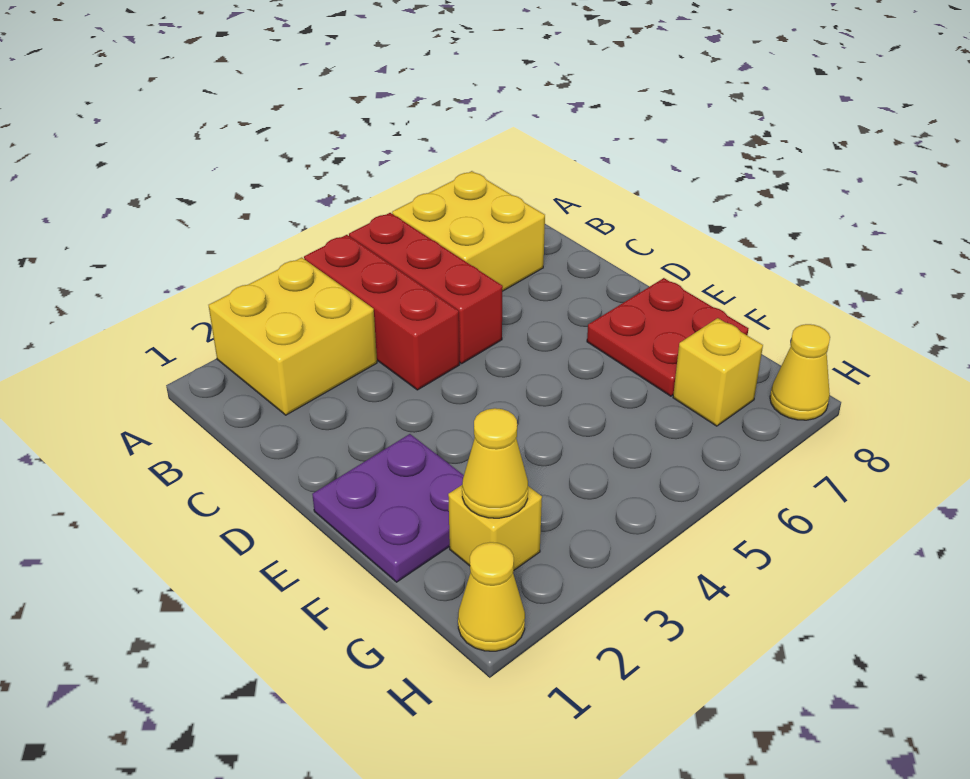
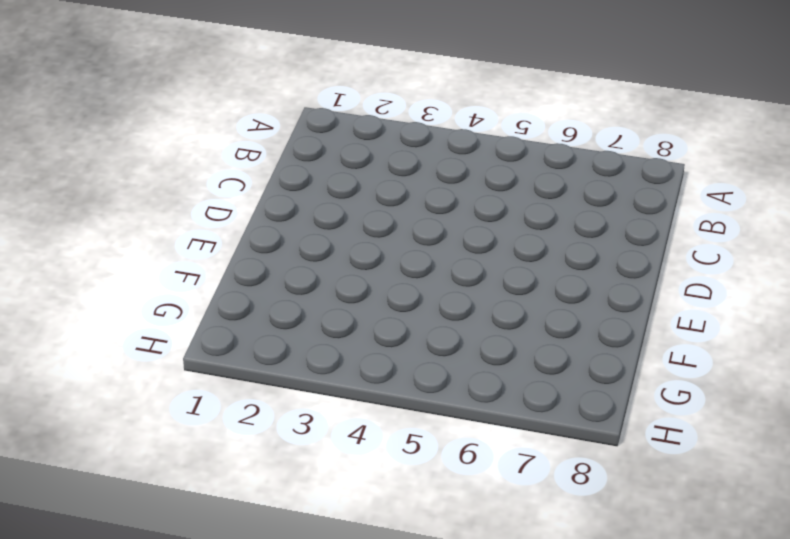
none -> yellow brick A2:B3 level 1
none -> red brick A4:C4 level 1

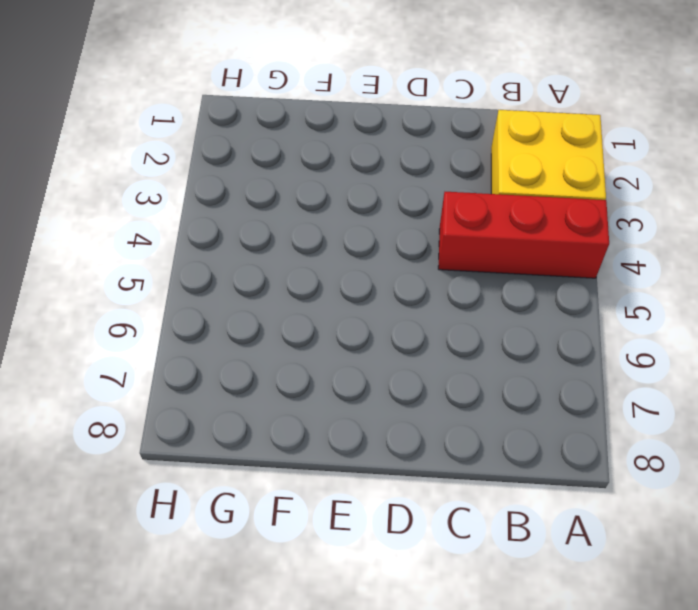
none -> red brick A5:C5 level 1
none -> yellow brick A6:B7 level 1

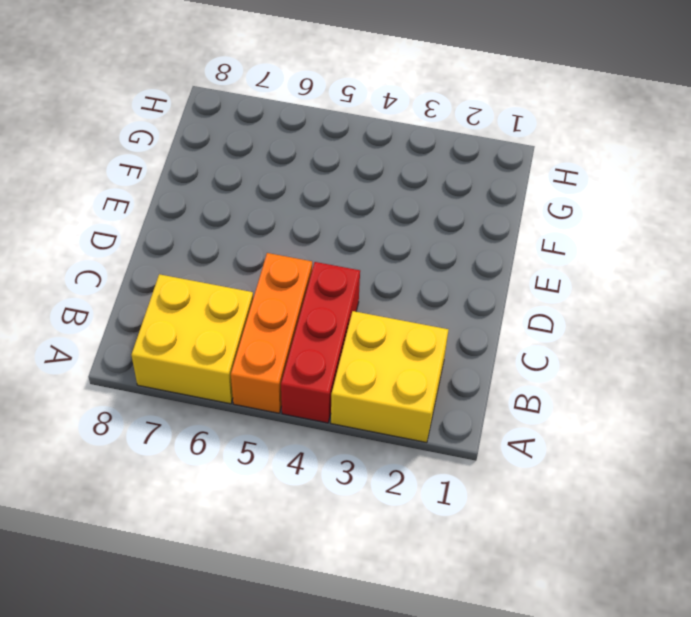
orange brick A5:C5 level 1 -> red brick A5:C5 level 1
none -> purple plate E1:F2 level 1
none -> red plate E7:F8 level 1

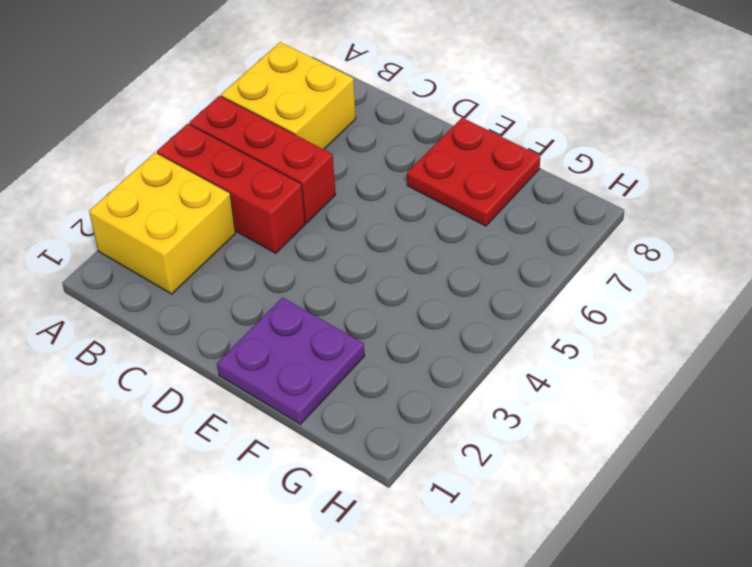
none -> yellow brick G2 level 1
none -> yellow brick G7 level 1

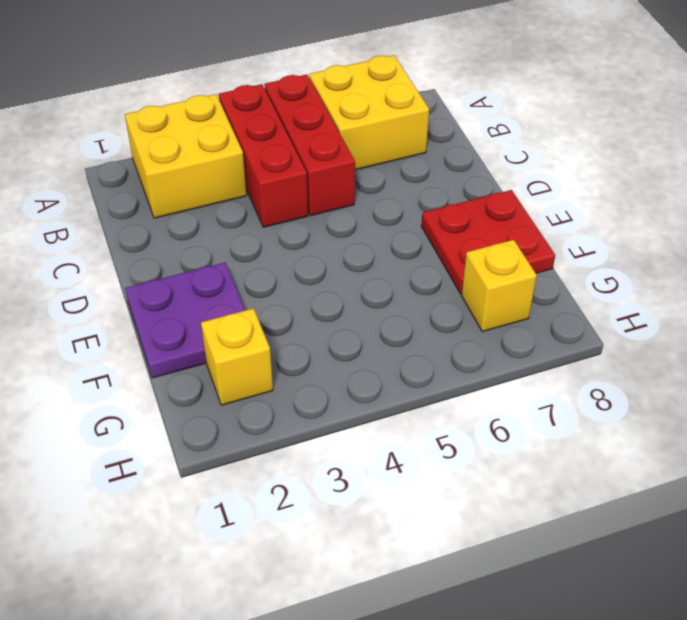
none -> yellow cone H1 level 1
none -> yellow cone H8 level 1

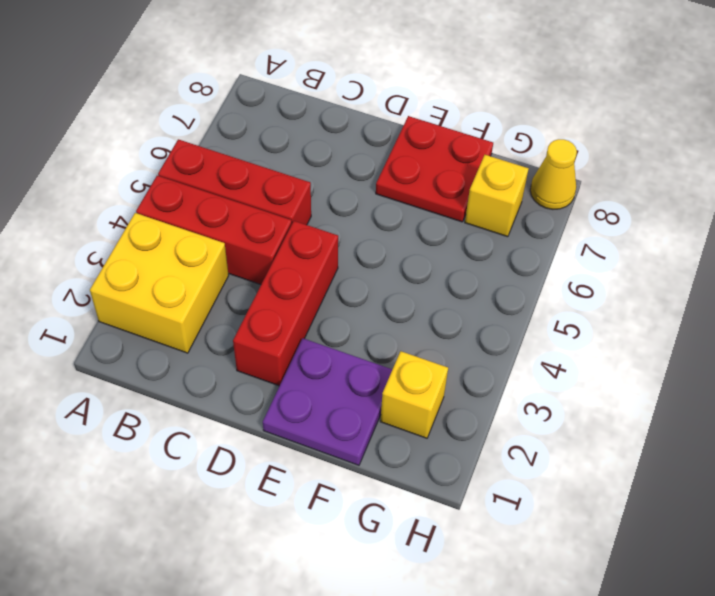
red brick D2:D4 level 1 -> none
none -> yellow brick A6:B7 level 1
none -> yellow cone H1 level 1

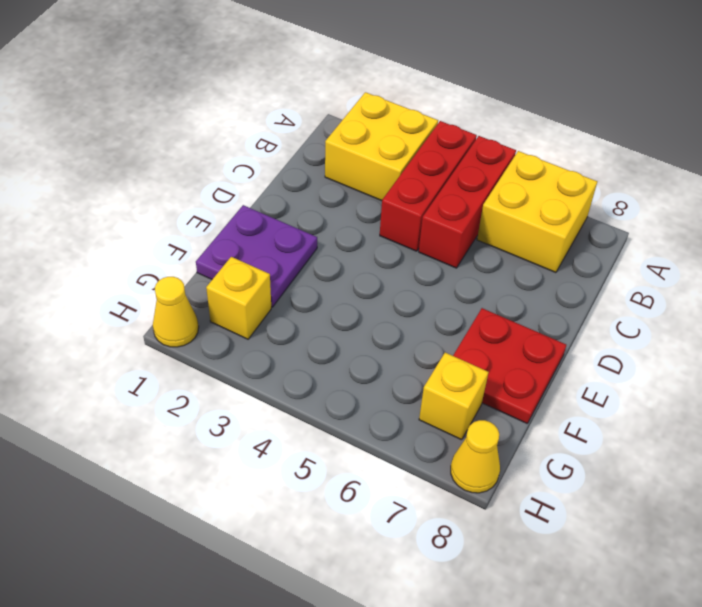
none -> yellow cone G2 level 2

